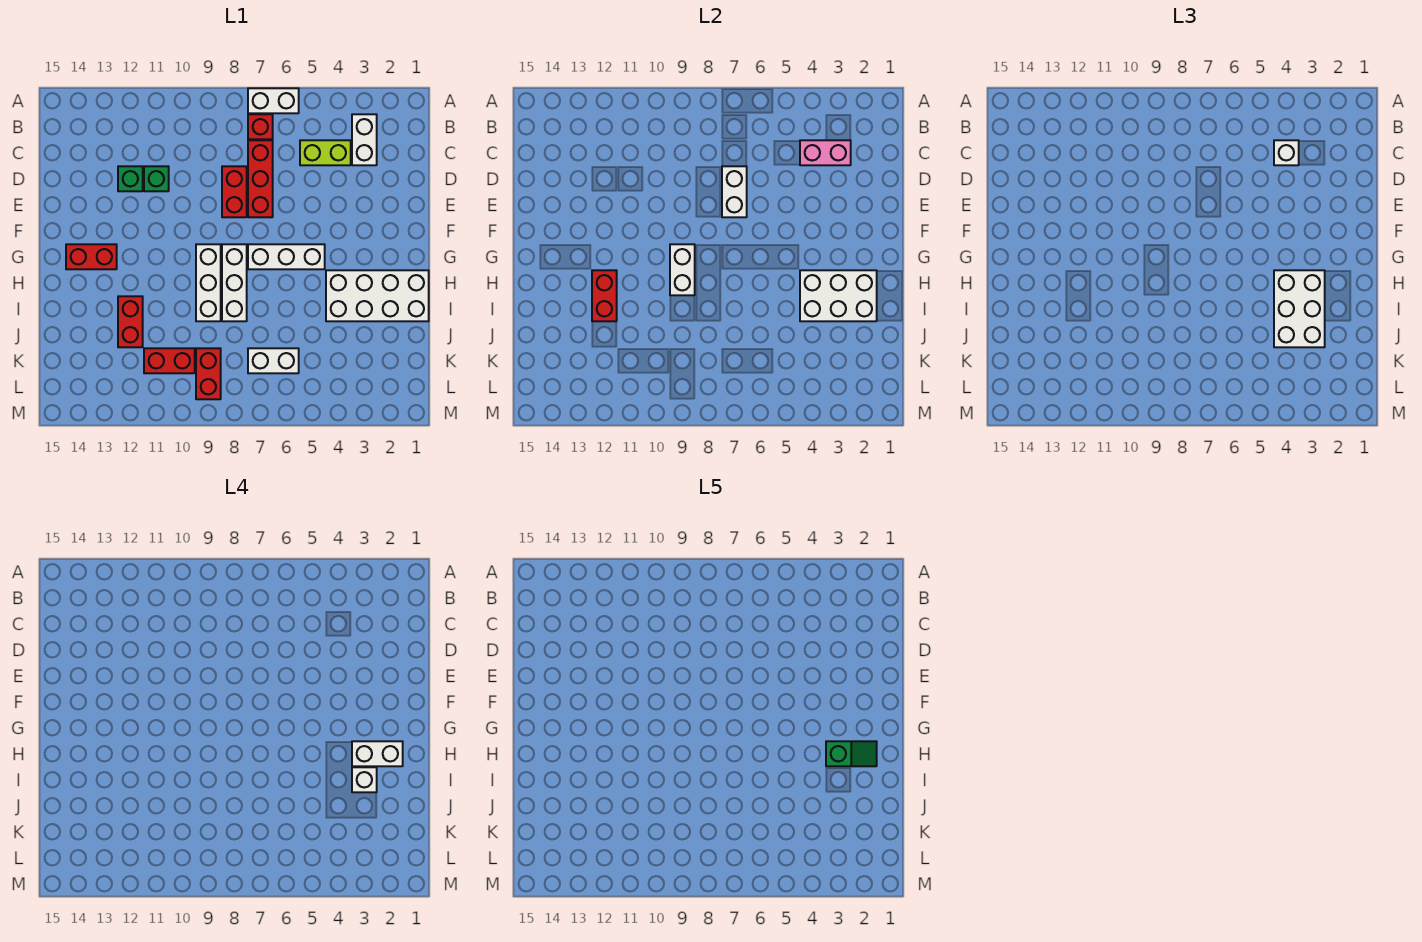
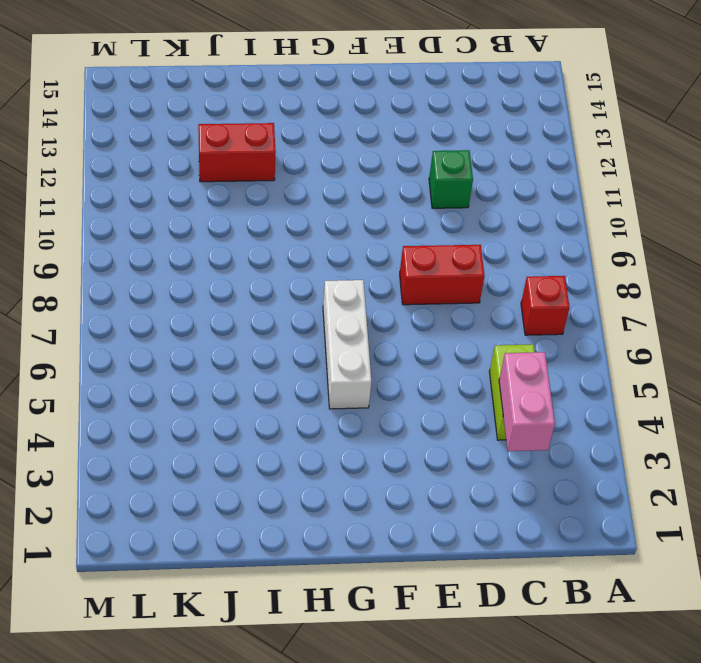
none -> white brick A6:A7 level 1
none -> white brick B3:C3 level 1
none -> red brick C7:E7 level 1

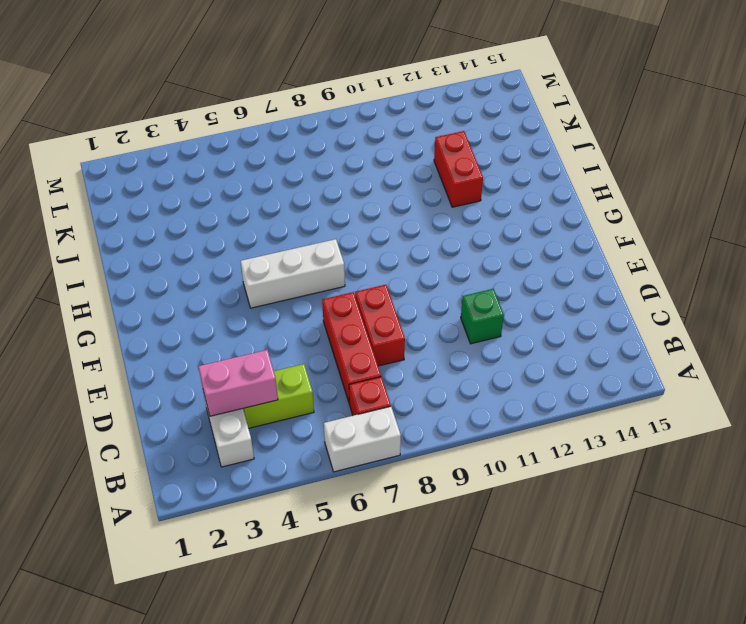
none -> green brick D12 level 1
none -> white brick G8:I8 level 1
none -> white brick G9:I9 level 1

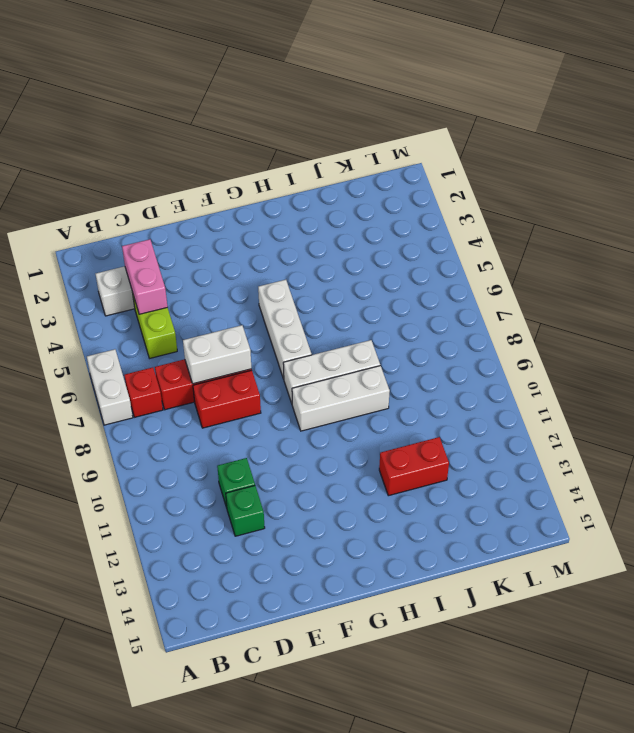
none -> red brick G13:G14 level 1
none -> white brick H1:I4 level 1
none -> white brick K6:K7 level 1

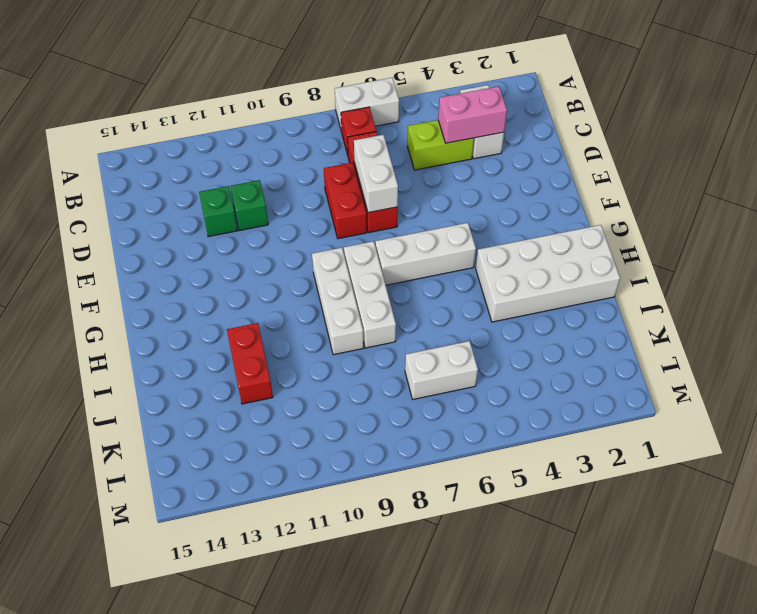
none -> red brick G13:G14 level 1
none -> red brick K9:L9 level 1
none -> red brick K10:K11 level 1

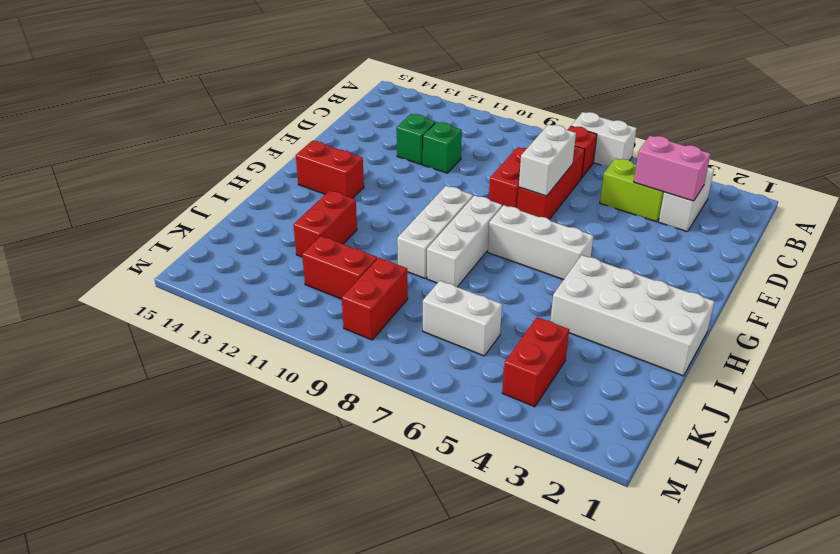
red brick K4:L4 level 1 -> red brick H12:I12 level 2
none -> white brick G9:H9 level 2
none -> white brick H2:I4 level 2
none -> white brick C4 level 3

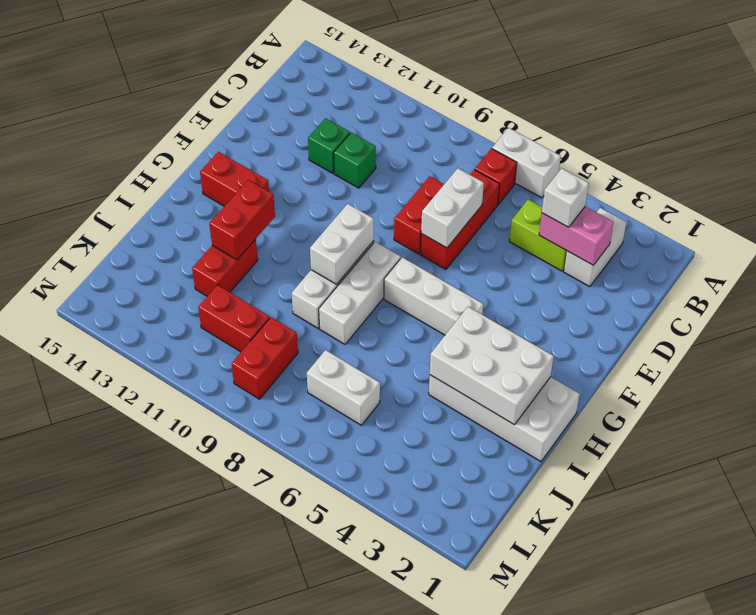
none -> white brick H3:J4 level 3
none -> white brick H2:H3 level 4
none -> white brick I3 level 4

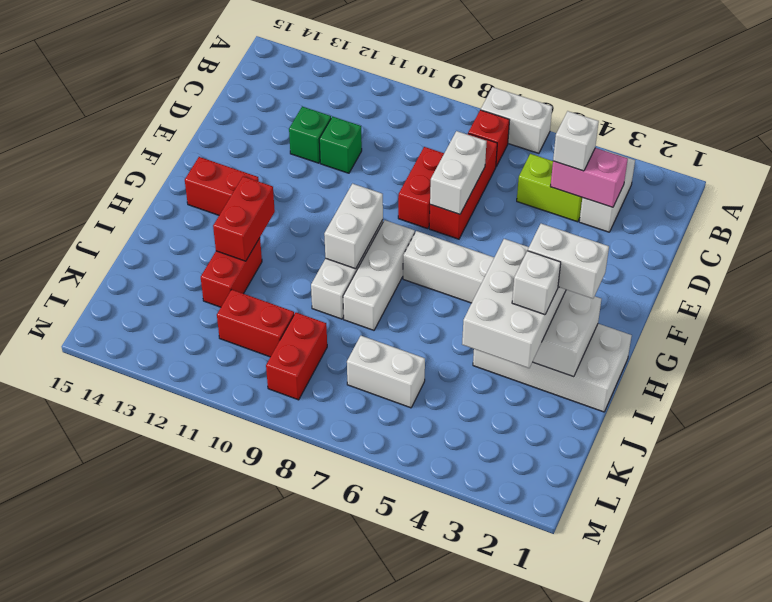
none -> green slope H2:H3 level 5 top 3

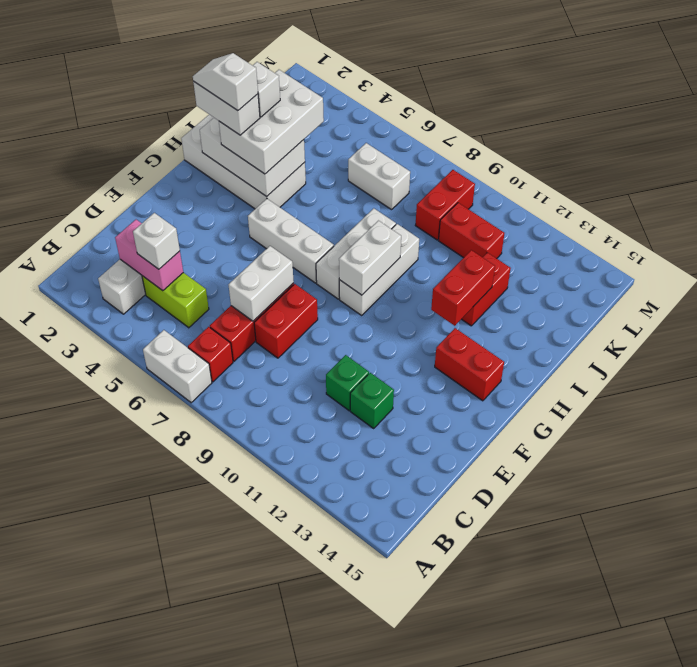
white slope H2:H3 level 5 top 3 -> green slope H2:H3 level 5 top 3

